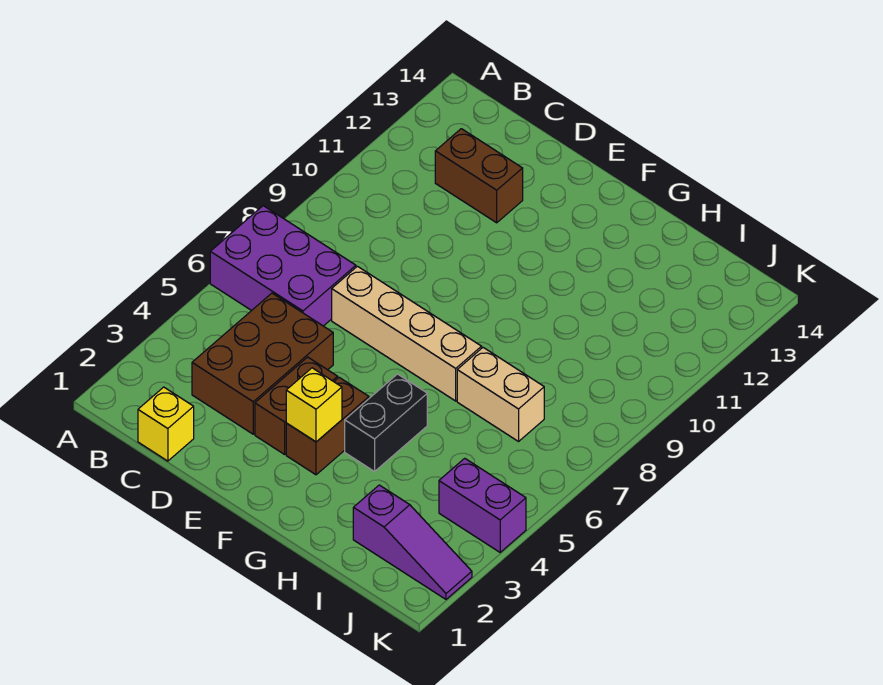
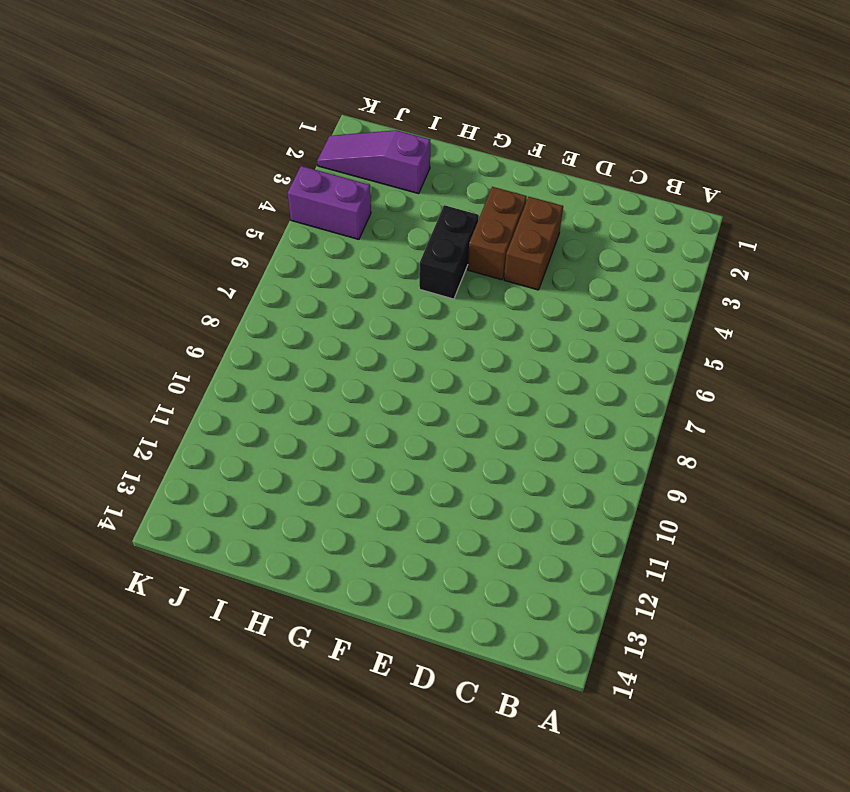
none -> purple brick A6:C7 level 1
none -> yellow brick C1 level 1
none -> brown brick C3:D5 level 1

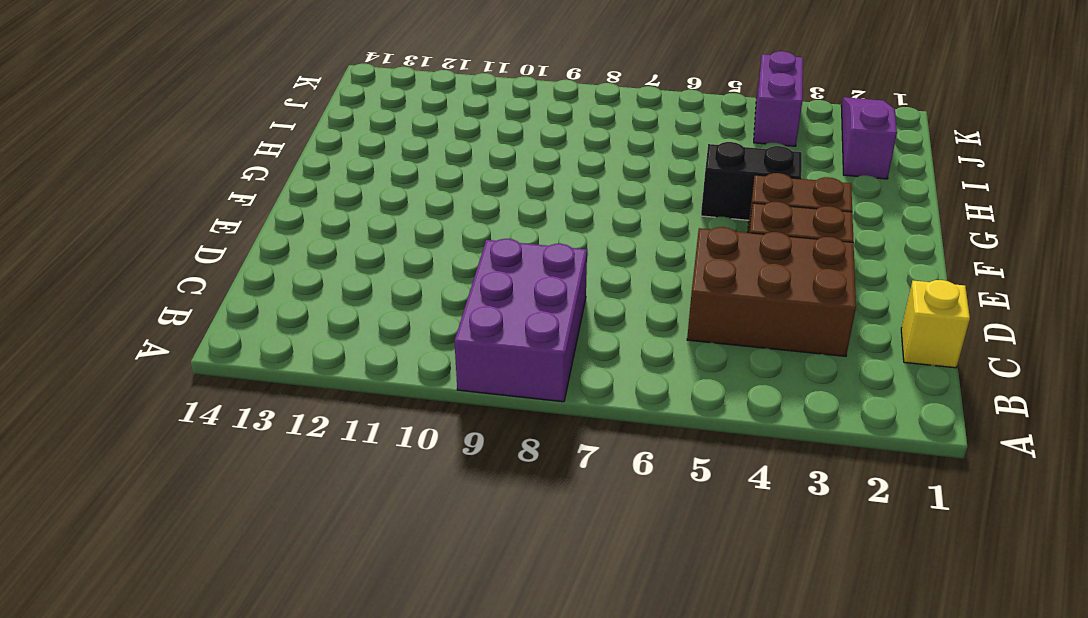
purple brick A8:C9 level 1 -> purple brick A6:C7 level 1
none -> brown brick C12:D12 level 1
none -> tan brick D7:G7 level 1
none -> tan brick H7:I7 level 1

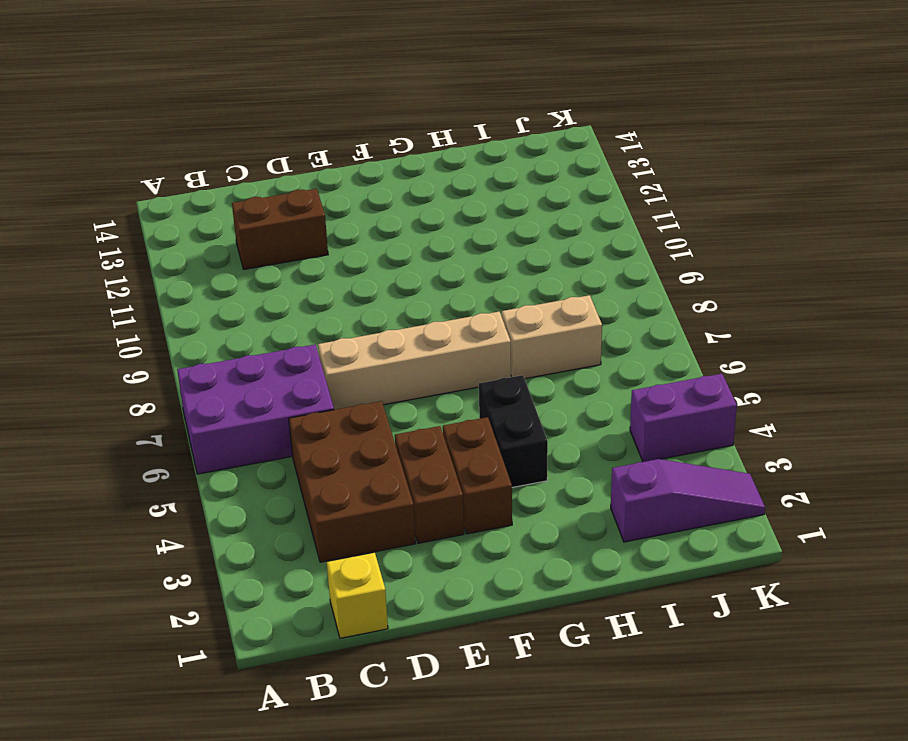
none -> yellow brick F3 level 2

